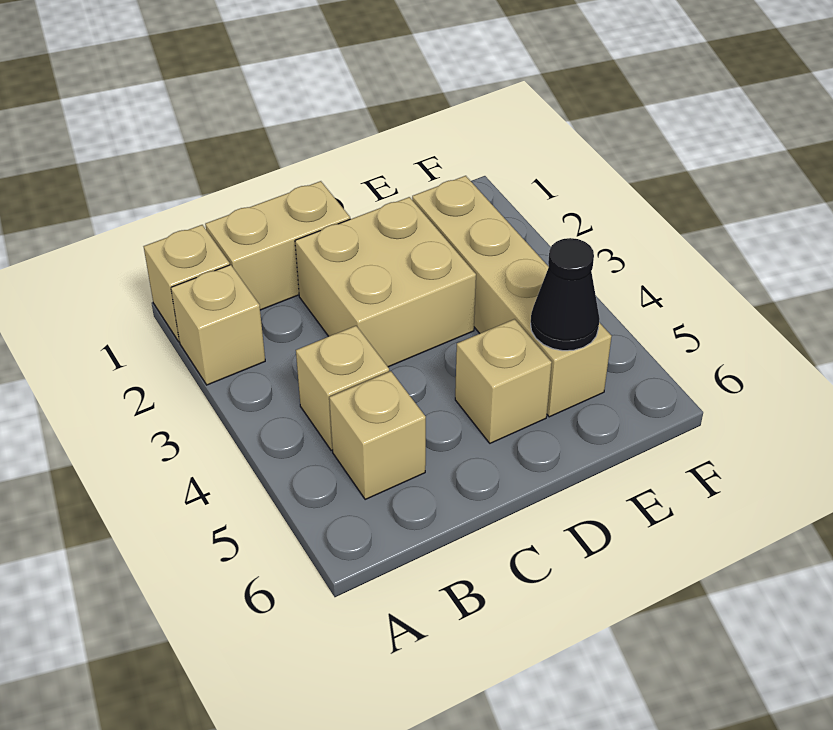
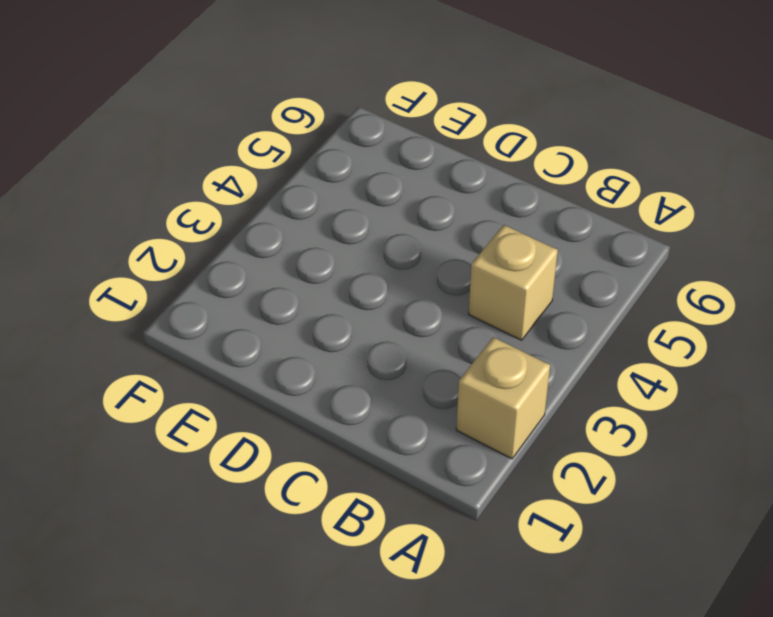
none -> tan brick A1 level 1
none -> tan brick B1:C1 level 1

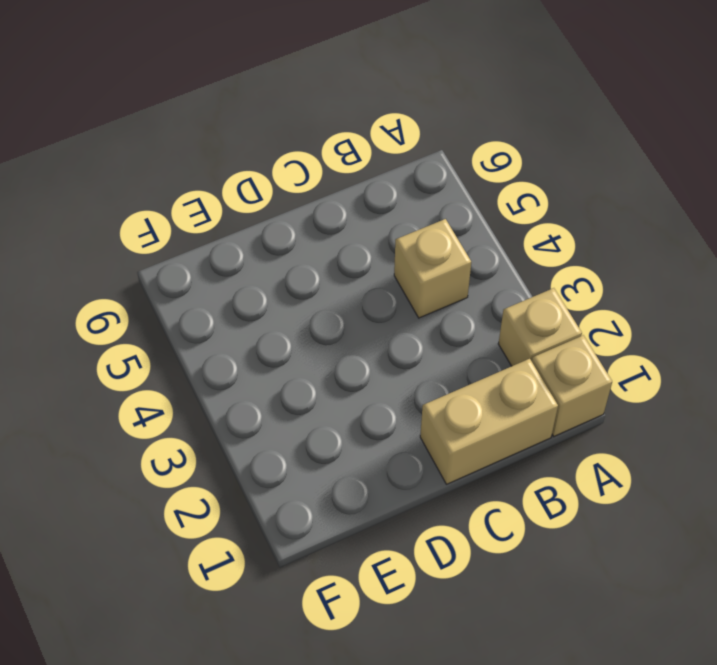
none -> tan brick B5 level 1
none -> tan brick C2:D3 level 1

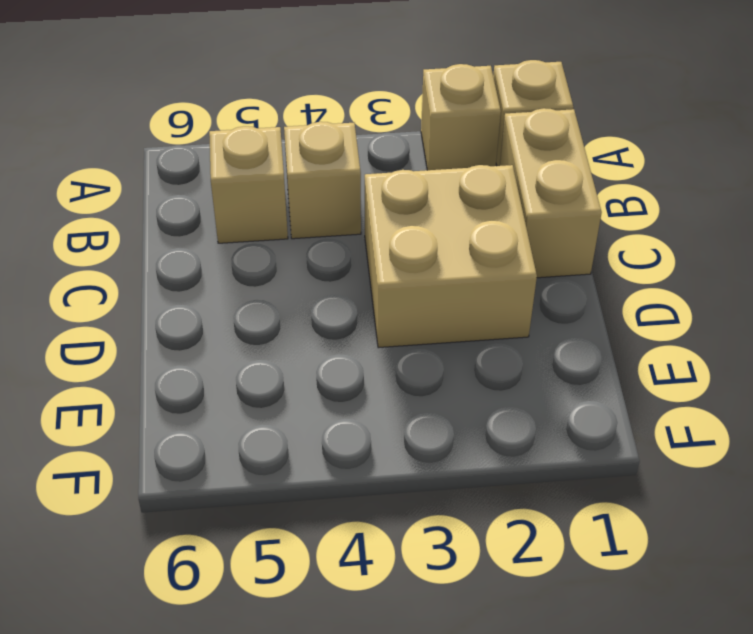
none -> tan brick D5 level 1
none -> tan brick E2:E5 level 1

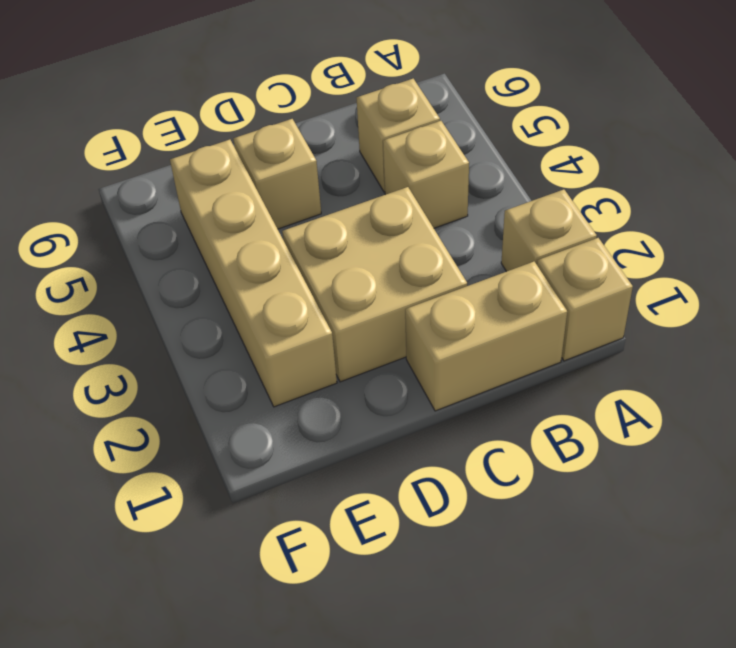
none -> black cone E5 level 2

